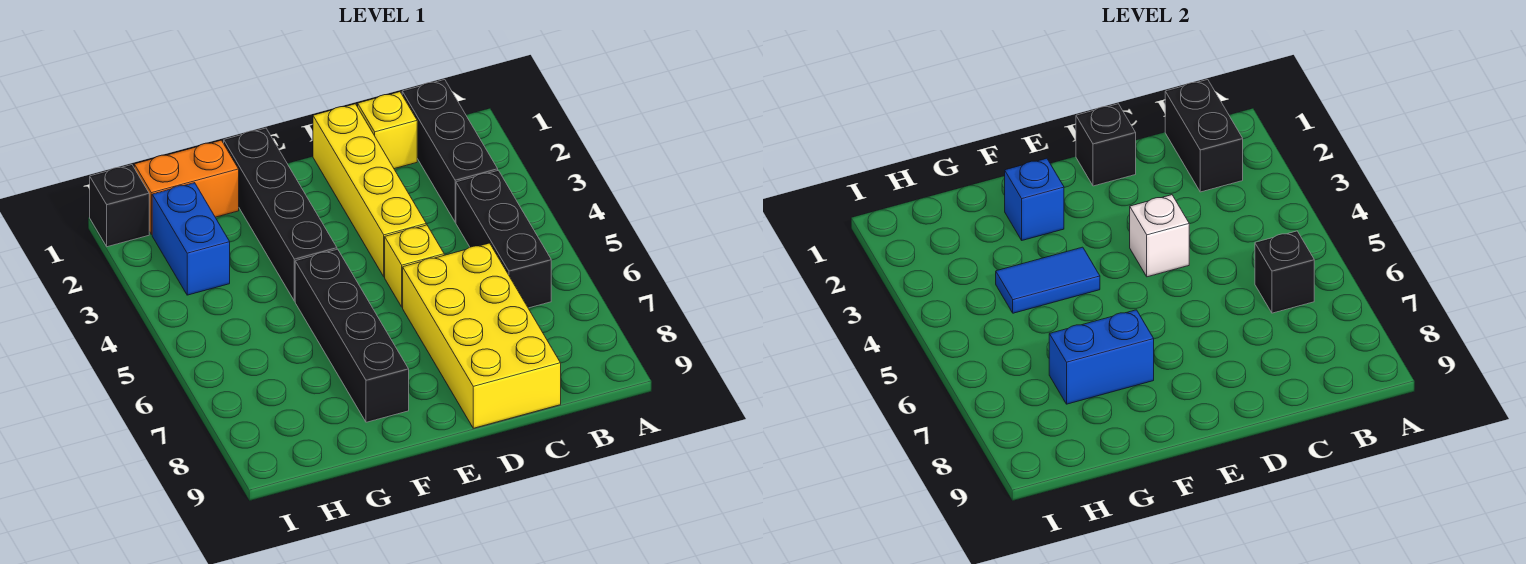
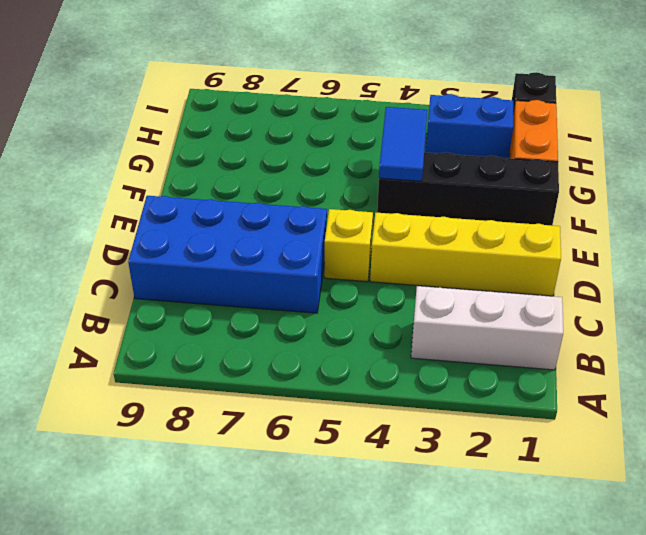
white brick B1:B3 level 1 -> black brick B1:B3 level 1
blue brick C6:D9 level 1 -> yellow brick C6:D9 level 1
none -> black brick B4:B6 level 1
none -> yellow brick C1 level 1
none -> black brick F5:F8 level 1

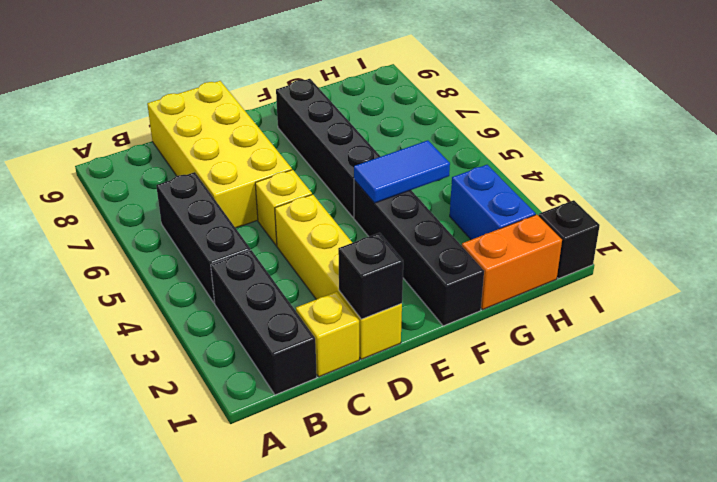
none -> black brick B1:B2 level 2
none -> black brick B6 level 2
none -> white brick D4 level 2

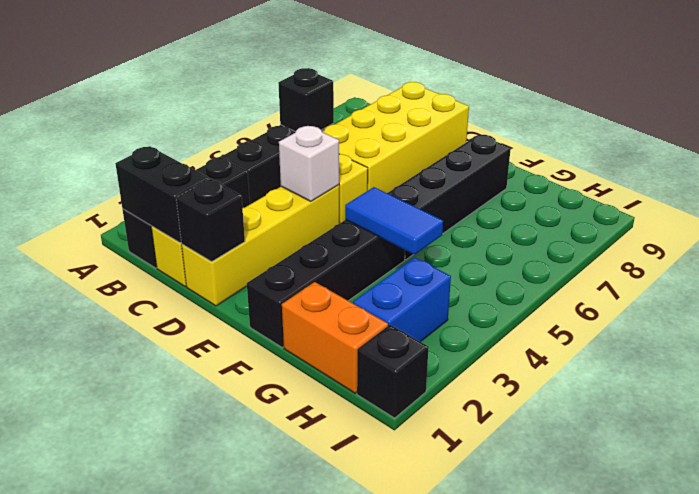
black brick B1:C1 level 2 -> black brick B1:B2 level 2
none -> blue brick F2 level 2
none -> blue brick F7:G7 level 2

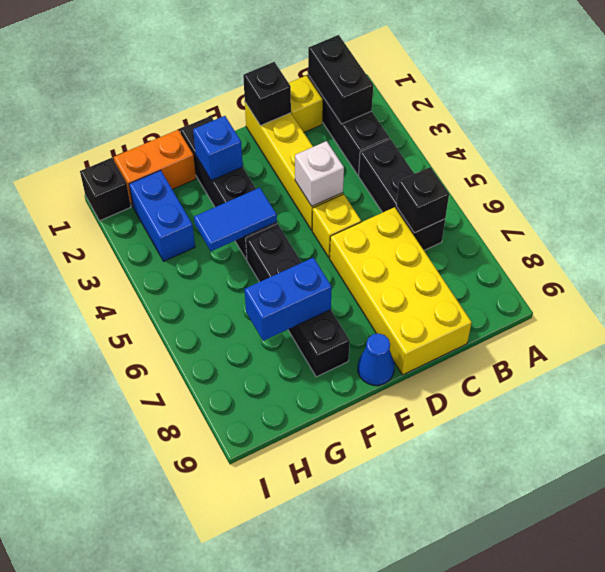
blue cone E9 level 1 -> none

